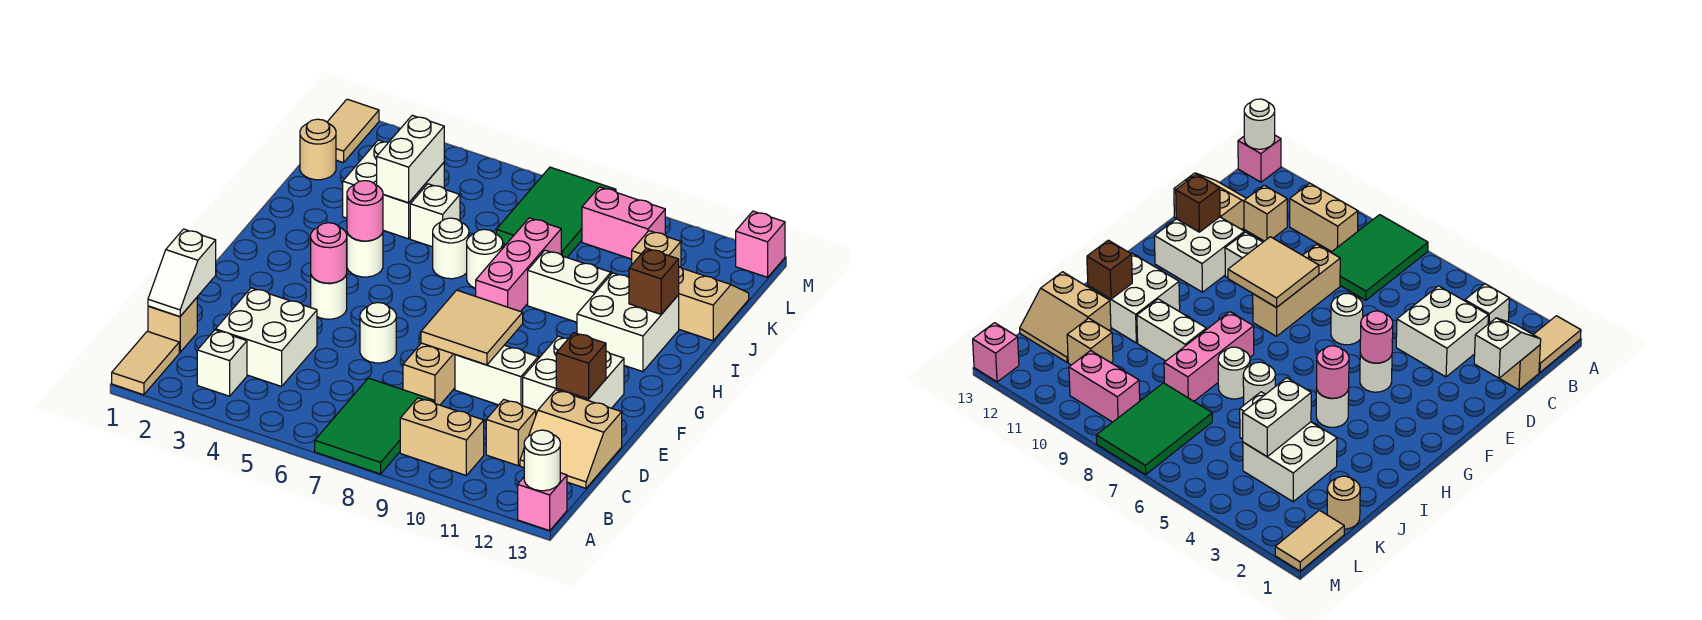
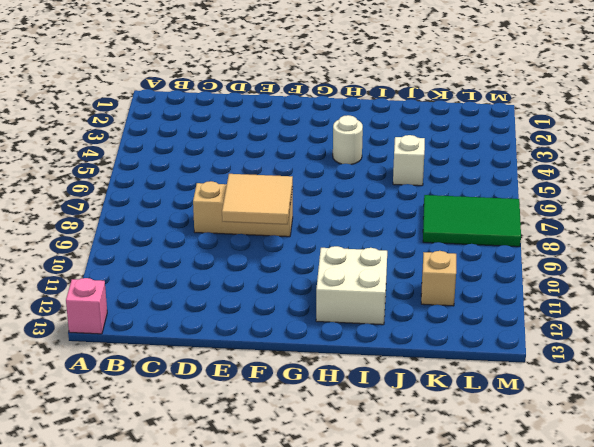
none -> tan tile A1:B1 level 1
none -> green tile A7:C8 level 1
none -> white brick B3 level 1
none -> tan brick B9:B10 level 1

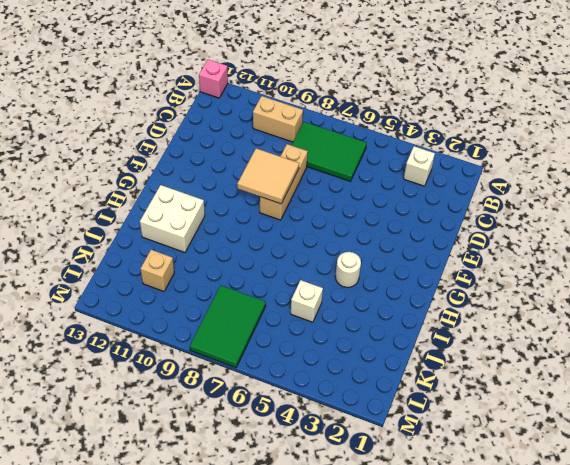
green tile B6:C8 level 1 -> green tile A7:C8 level 1
none -> tan tile A1:B1 level 1
none -> tan brick C1 level 1
none -> white brick C3:D4 level 1
none -> tan brick C11 level 1

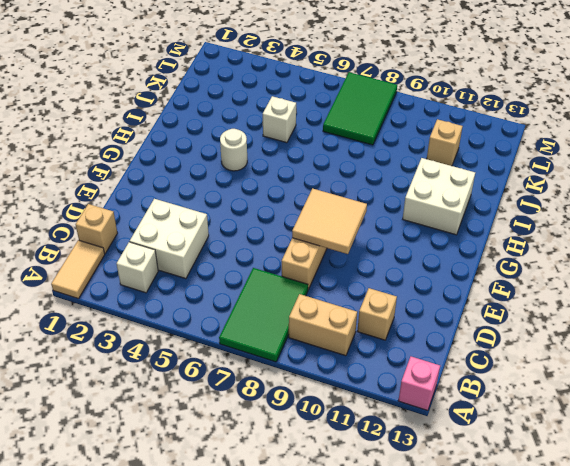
none -> tan slope C12:D13 level 1 top D
none -> white round brick E6 level 1
none -> white brick E9:E10 level 1
none -> white brick E11:F12 level 1

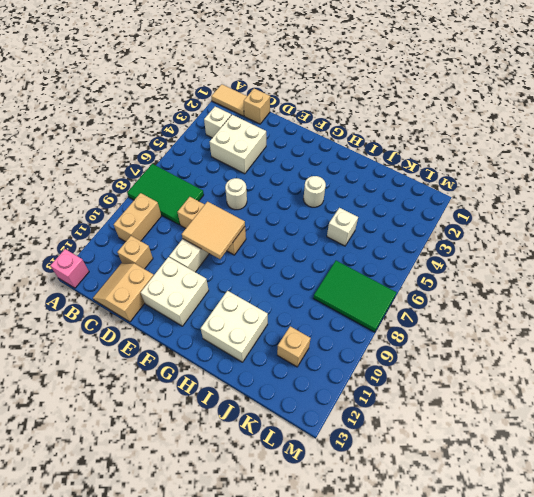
none -> white round brick F4 level 1
none -> pink brick H8:J8 level 1
none -> white round brick I6 level 1
none -> white round brick I7 level 1

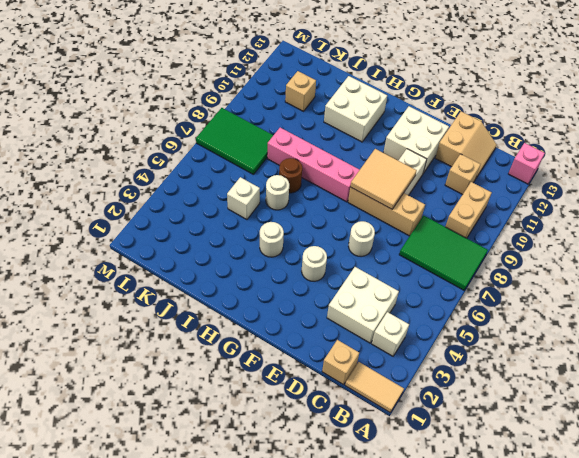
pink brick G8:J8 level 1 -> pink brick H8:J8 level 1
brown round brick I7 level 1 -> white round brick I7 level 1
none -> white brick I9:I10 level 1
none -> white brick J3:K4 level 1
none -> tan slope J12:K13 level 1 top J
none -> tan round brick K1 level 1

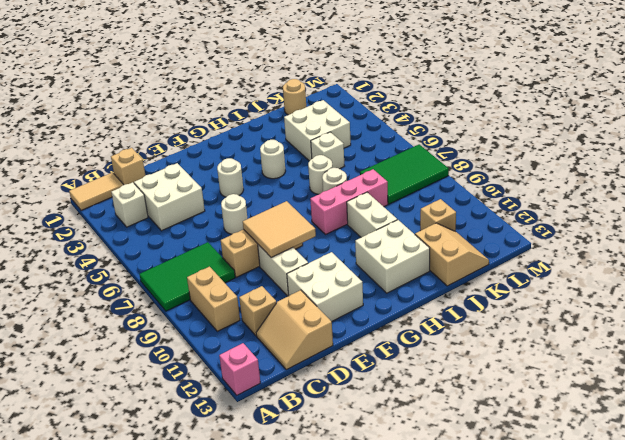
none -> tan tile L1:M1 level 1
none -> pink brick L9:L10 level 1
none -> pink brick M13 level 1
none -> white round brick A13 level 2

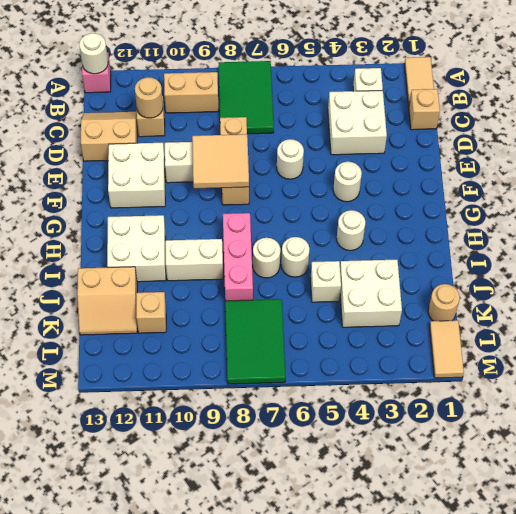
tan round brick C11 level 2 -> none
none -> pink brick L9:L10 level 1
none -> pink brick M13 level 1
none -> white slope C1:D1 level 2 top D
none -> brown brick E12 level 2

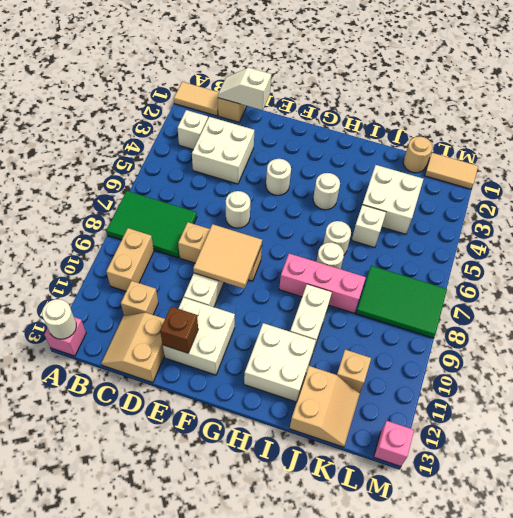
none -> pink brick L9:L10 level 1
none -> pink round brick F4 level 2
none -> pink round brick H4 level 2
none -> brown brick I12 level 2

